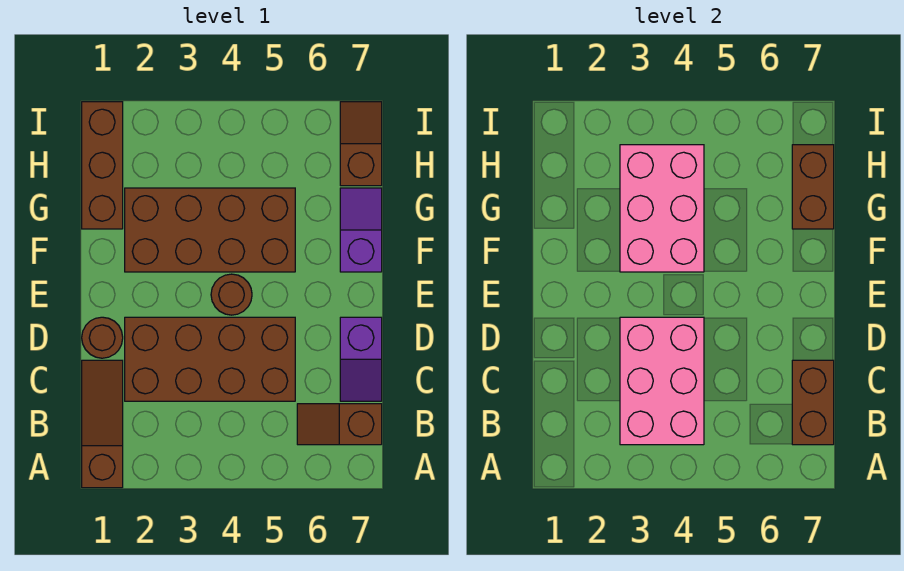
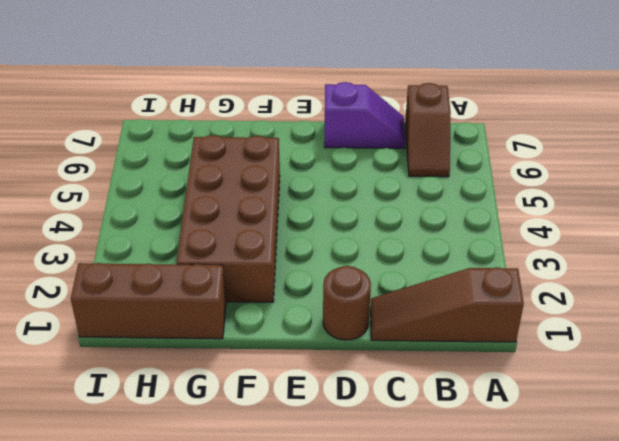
none -> brown brick C2:D5 level 1
none -> brown round brick E4 level 1
none -> purple slope F7:G7 level 1 top F

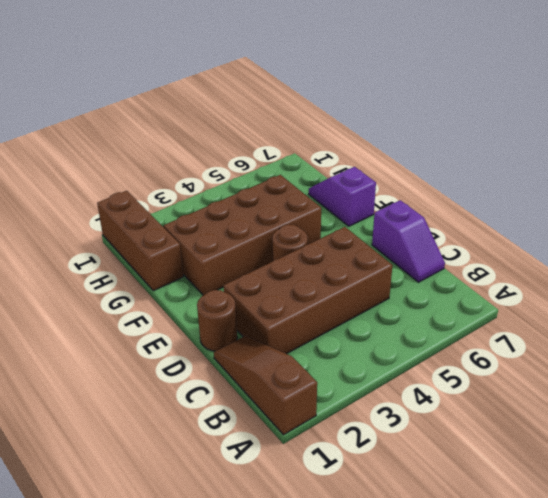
none -> brown slope B6:B7 level 1 top 7
none -> brown slope H7:I7 level 1 top H
none -> pink brick B3:D4 level 2

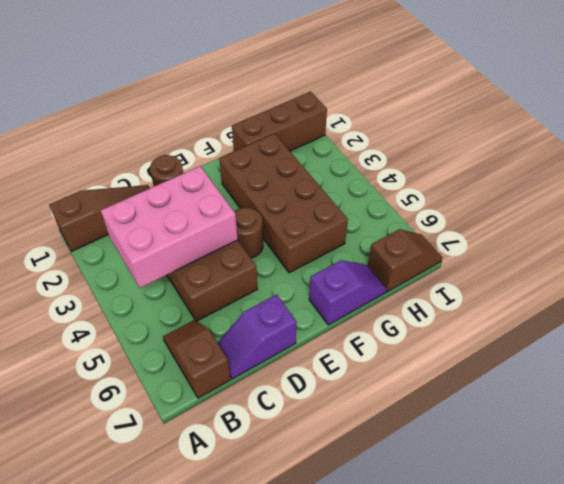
none -> brown brick B7:C7 level 2
none -> pink brick F3:H4 level 2
none -> brown brick G7:H7 level 2

